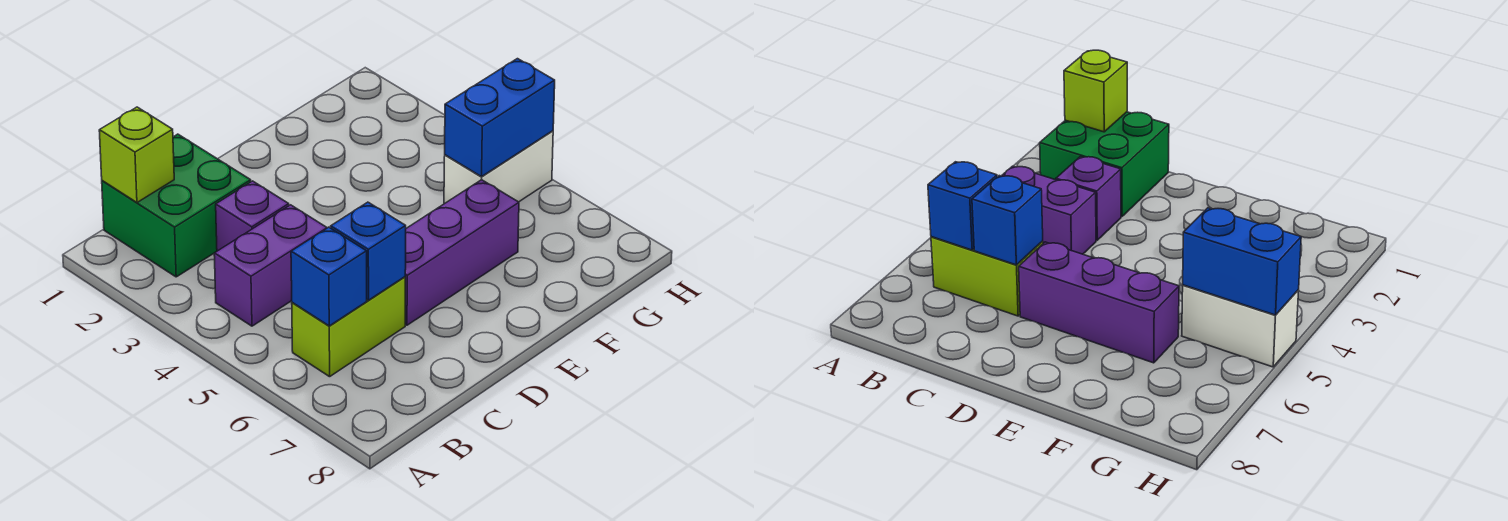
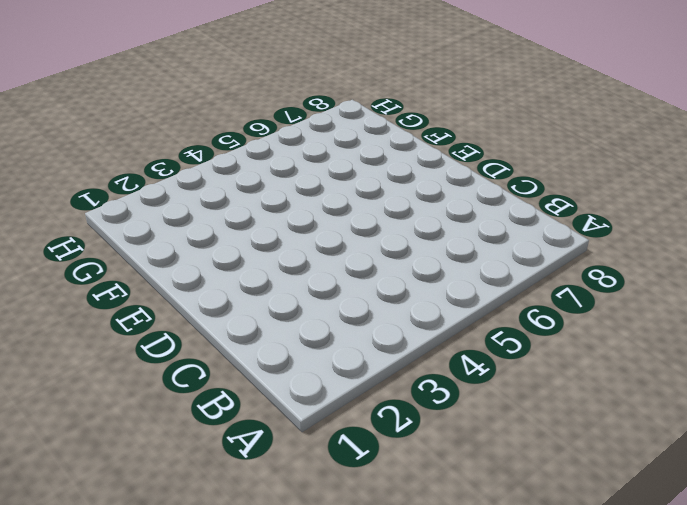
none -> green brick B1:C2 level 1
none -> purple brick B4:C4 level 1

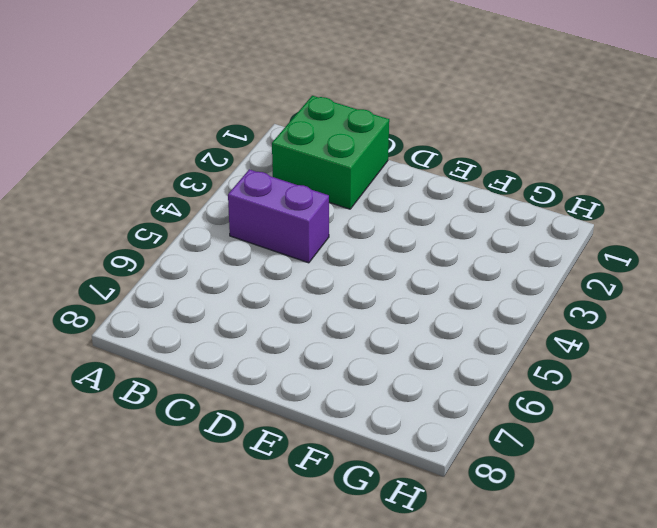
none -> lime brick B6:C6 level 1
none -> purple brick C3 level 1

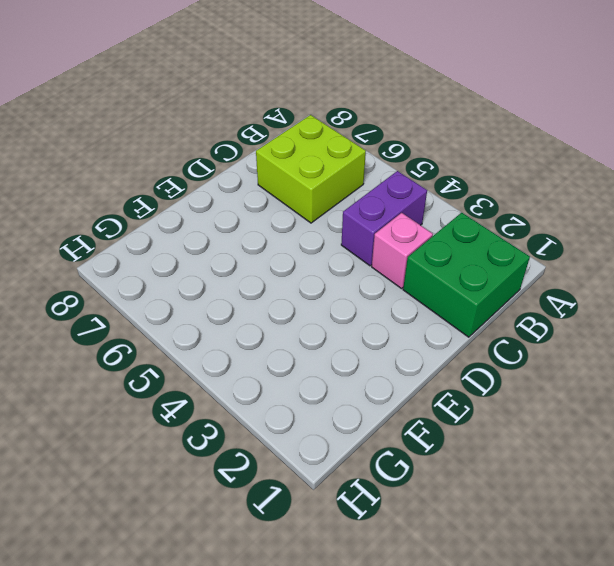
lime brick B6:C7 level 1 -> lime brick B6:C6 level 1
pink brick C3 level 1 -> purple brick C3 level 1
none -> purple brick D6:F6 level 1
none -> white brick G5:H5 level 1

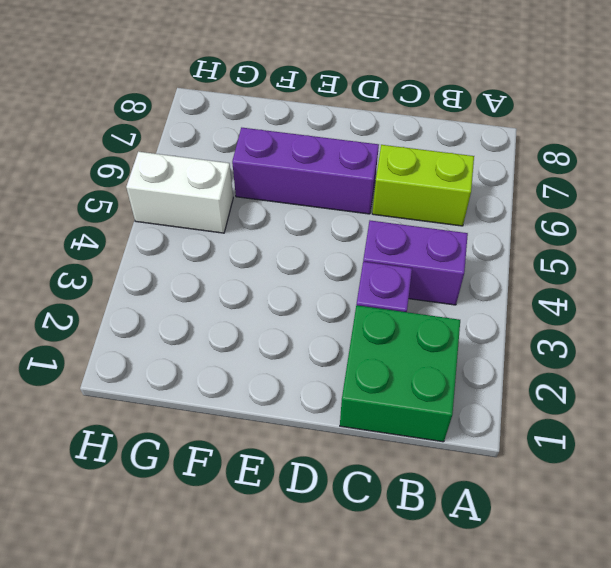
none -> lime brick B1 level 2
none -> blue brick B6 level 2

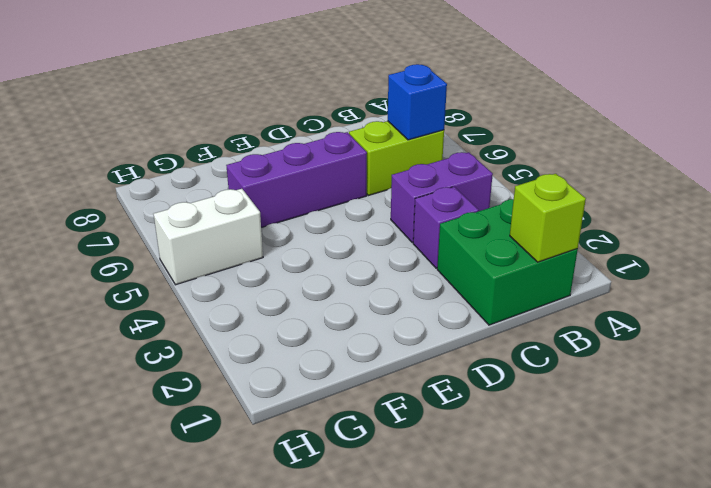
none -> blue brick C6 level 2
none -> blue brick G5:H5 level 2

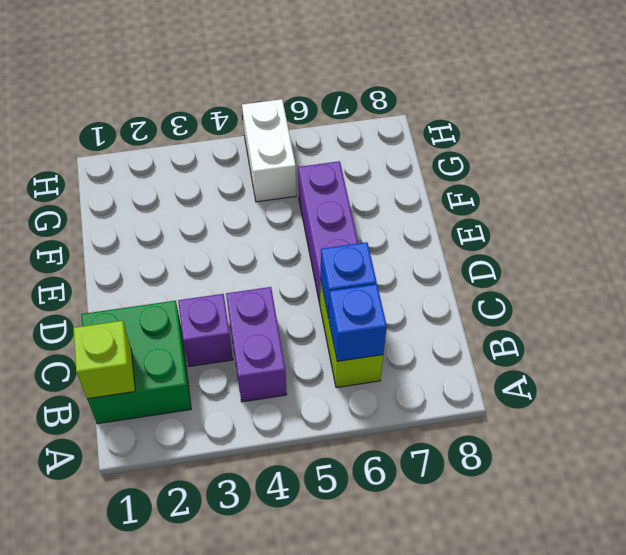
none -> blue brick G5:H5 level 2

